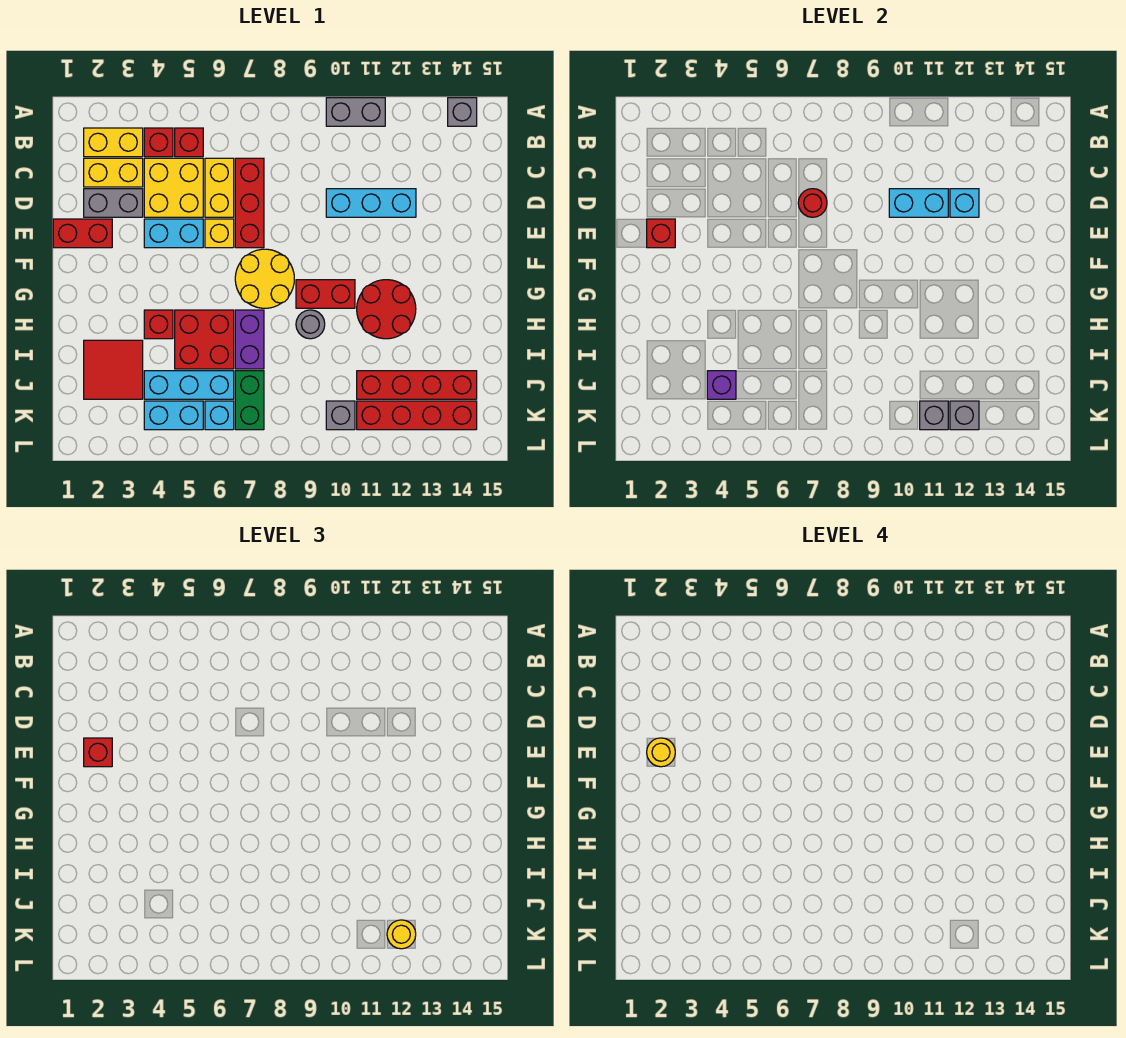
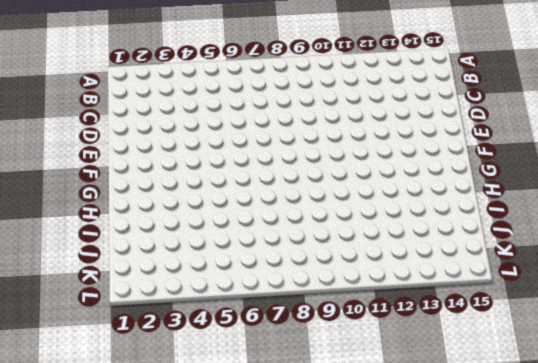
none -> grey brick A10:A11 level 1
none -> grey brick A14 level 1
none -> yellow brick B2:B3 level 1
none -> red brick B4 level 1

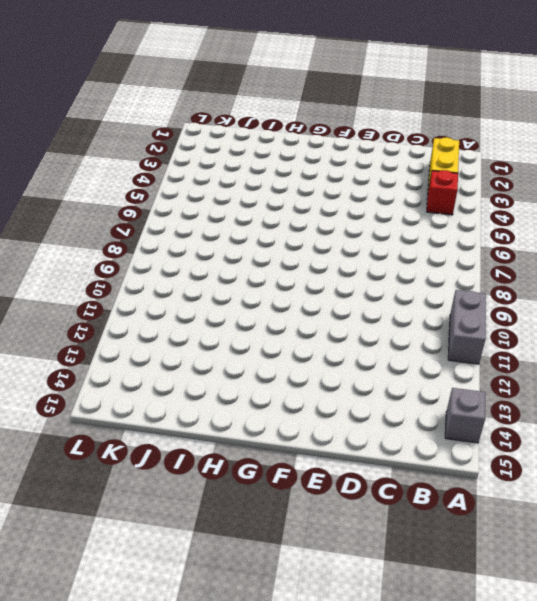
none -> red brick B5 level 1
none -> yellow brick C2:C3 level 1
none -> yellow brick C4:D5 level 1
none -> yellow brick C6:D6 level 1

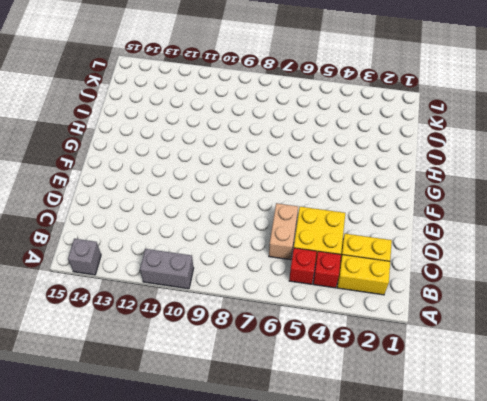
tan brick C6:D6 level 1 -> yellow brick C6:D6 level 1
none -> red brick C7:E7 level 1
none -> grey brick D2:D3 level 1
none -> cyan brick D10:D12 level 1
none -> red brick E1:E2 level 1

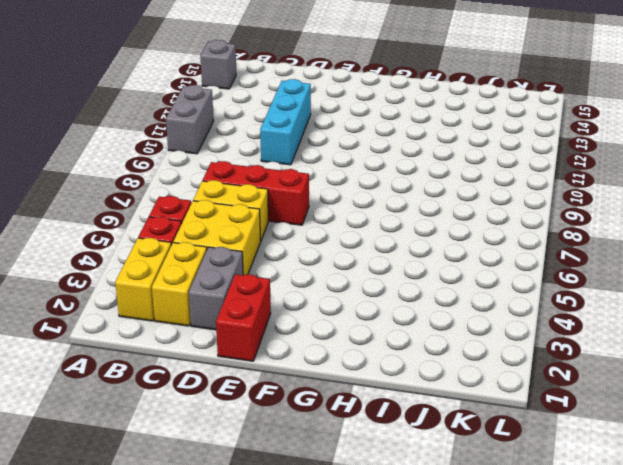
none -> cyan brick E4:E5 level 1
none -> yellow brick E6 level 1
none -> yellow round brick F7:G8 level 1
none -> red brick G9:G10 level 1

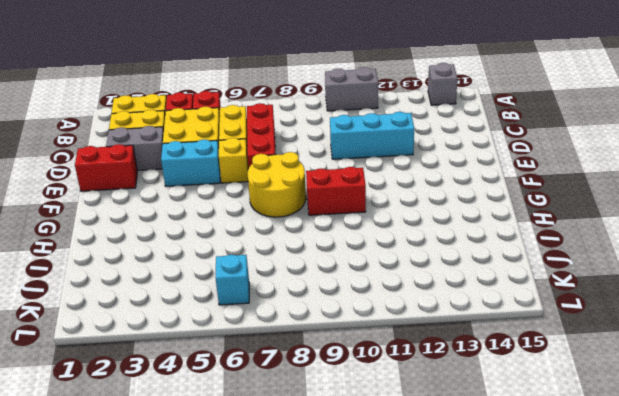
none -> red round brick G11:H12 level 1
none -> red brick H4 level 1
none -> red brick H5:I6 level 1
none -> purple brick H7:I7 level 1

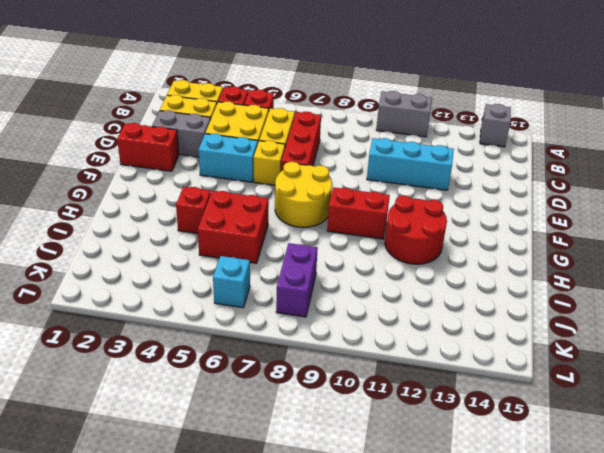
purple brick J8:K8 level 1 -> purple brick H7:I7 level 1
none -> grey round brick H9 level 1
none -> red tile I2:J3 level 1
none -> cyan brick J4:J6 level 1
none -> green brick J7:K7 level 1

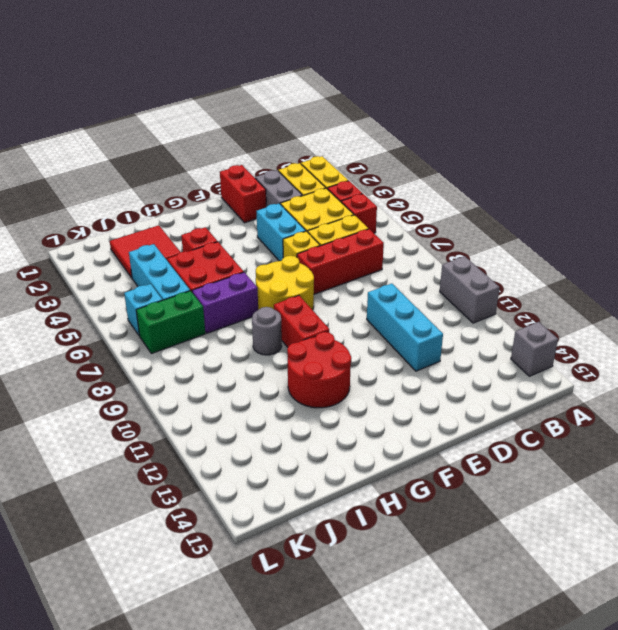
none -> red brick J11:J14 level 1
none -> cyan brick K4:K5 level 1
none -> grey brick K10 level 1
none -> red brick K11:K14 level 1

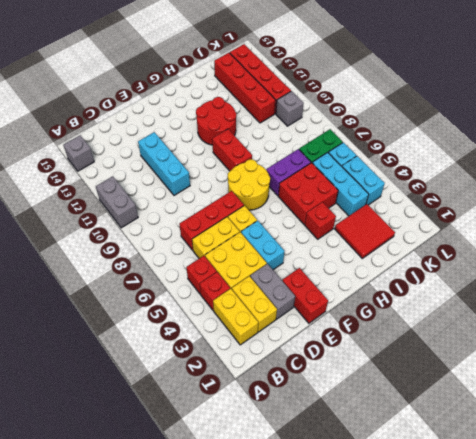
none -> grey round brick H9 level 1
none -> red round brick D7 level 2
none -> cyan brick D10:D11 level 2
none -> cyan brick D12 level 2

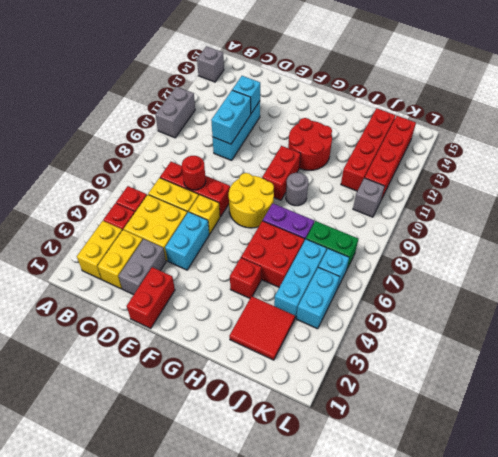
none -> red brick E2 level 2
none -> purple brick J4 level 2
none -> grey brick K11 level 2
none -> grey brick K12 level 2

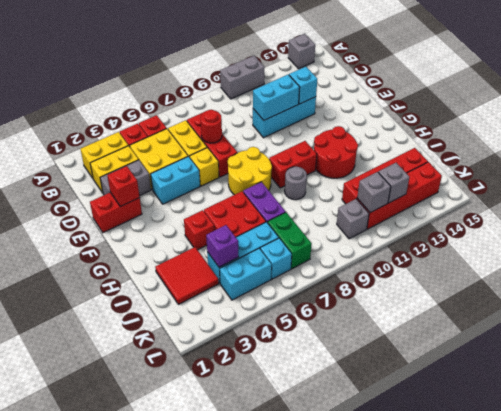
none -> red brick E2 level 3
none -> yellow round brick K12 level 3
none -> yellow round brick E2 level 4

